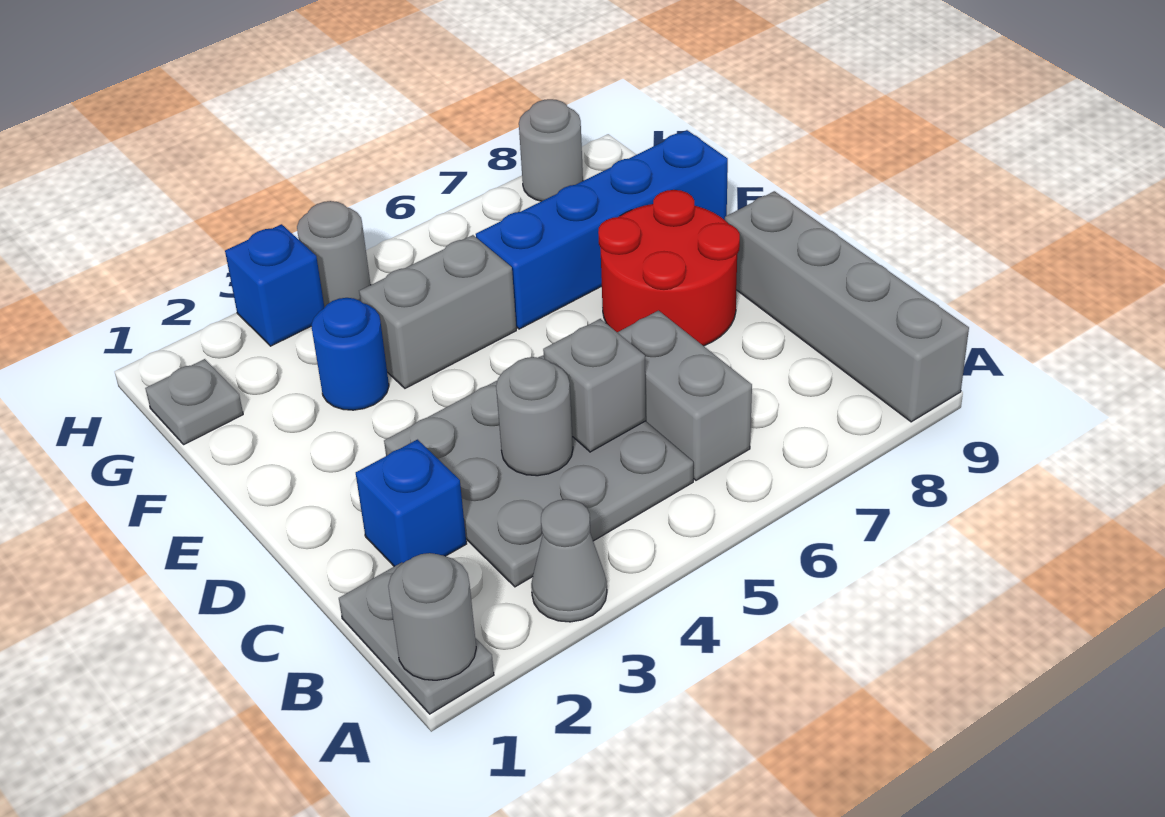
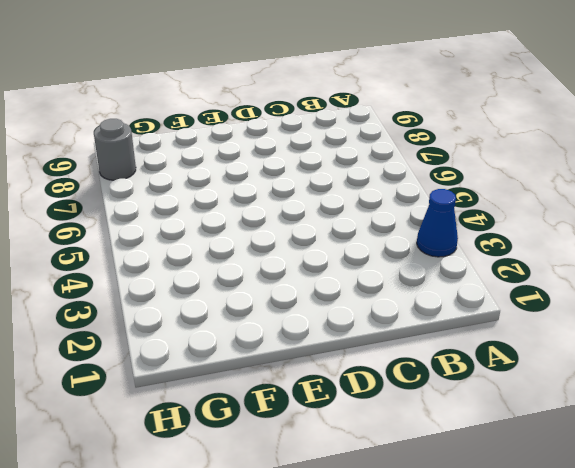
blue cone A3 level 1 -> grey cone A3 level 1
none -> grey plate A1:B1 level 1
none -> grey brick A9:D9 level 1
none -> grey plate B3:D5 level 1

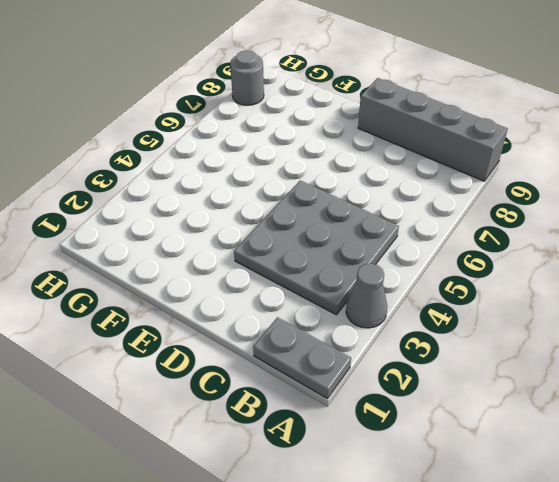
none -> grey brick B6:C6 level 1
none -> blue brick C2 level 1
none -> red round brick D7:E8 level 1

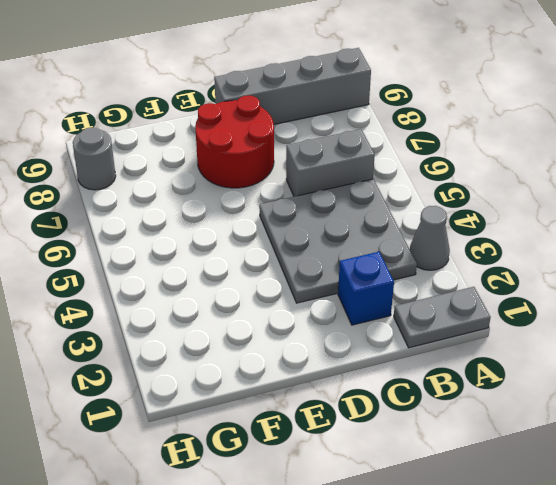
none -> blue round brick F3 level 1
none -> grey brick F4:F5 level 1
none -> blue brick F6:F9 level 1

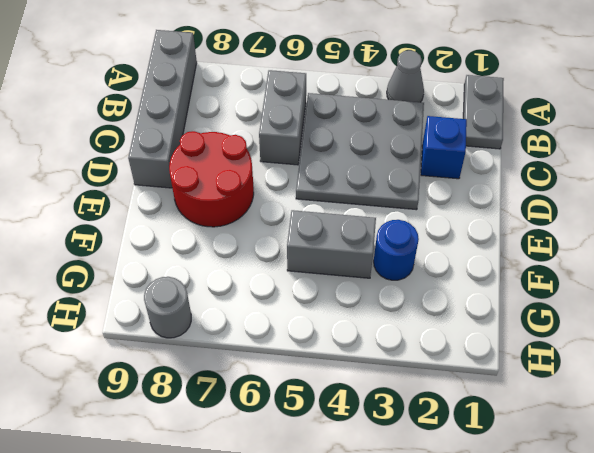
none -> blue brick F6:F9 level 1
none -> grey plate G1 level 1
none -> blue brick H3 level 1

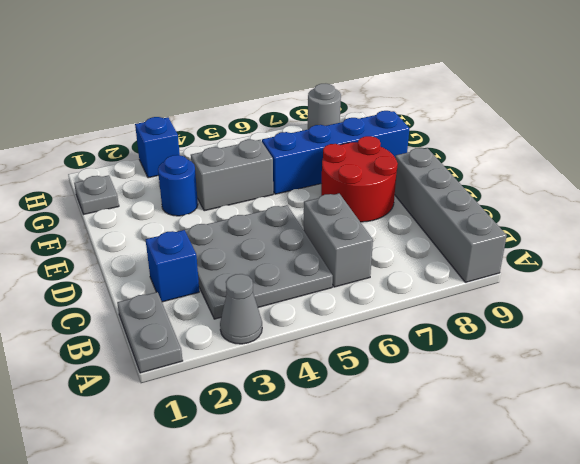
none -> grey round brick H4 level 1
none -> grey round brick A1 level 2
none -> grey round brick C4 level 2

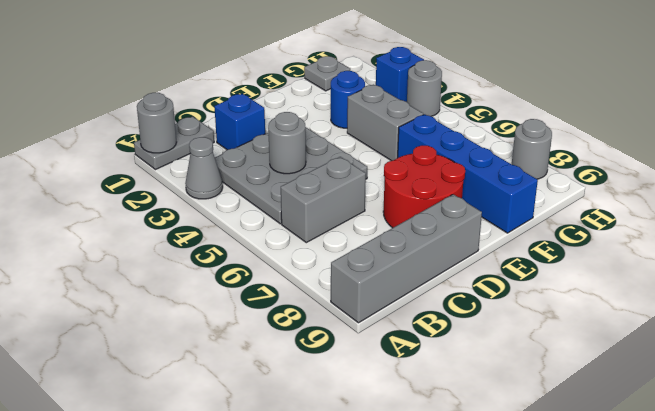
none -> grey brick C5 level 2

